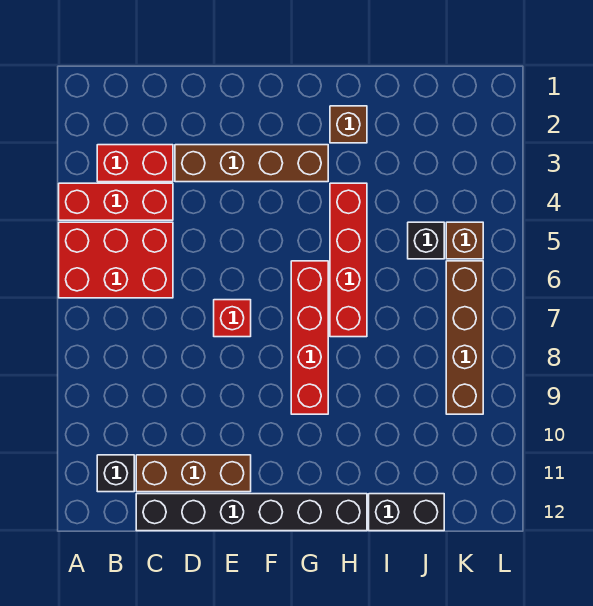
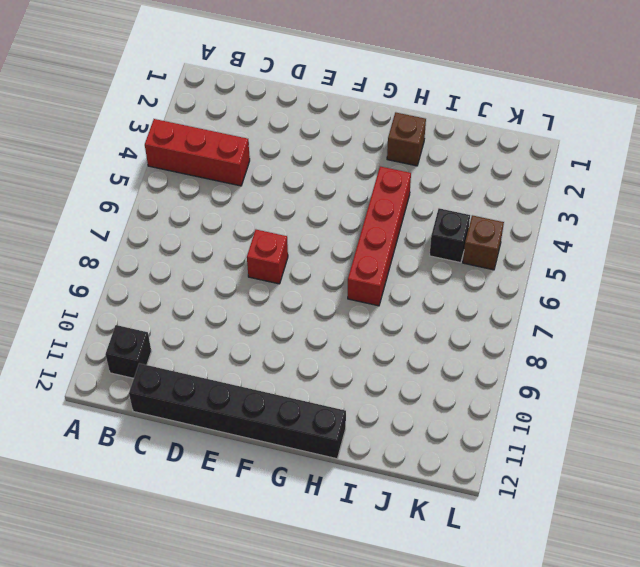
none -> red brick A5:C6 level 1
none -> red brick B3:C3 level 1
none -> brown brick C11:E11 level 1

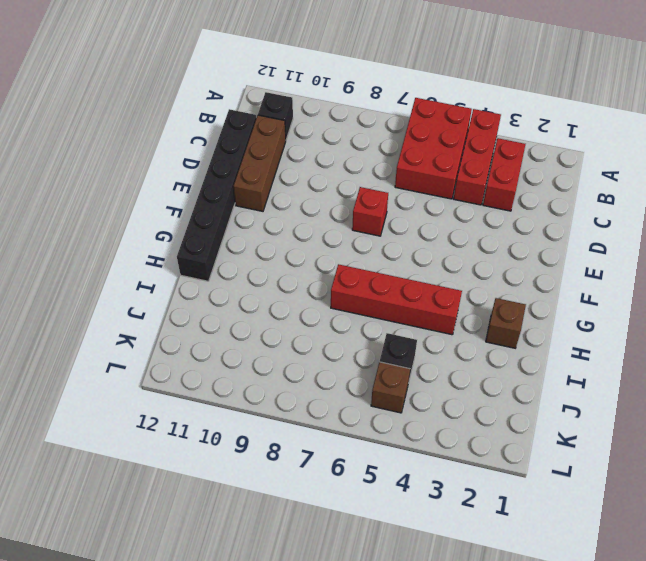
none -> brown brick D3:G3 level 1
none -> red brick G6:G9 level 1
none -> black brick I12:J12 level 1

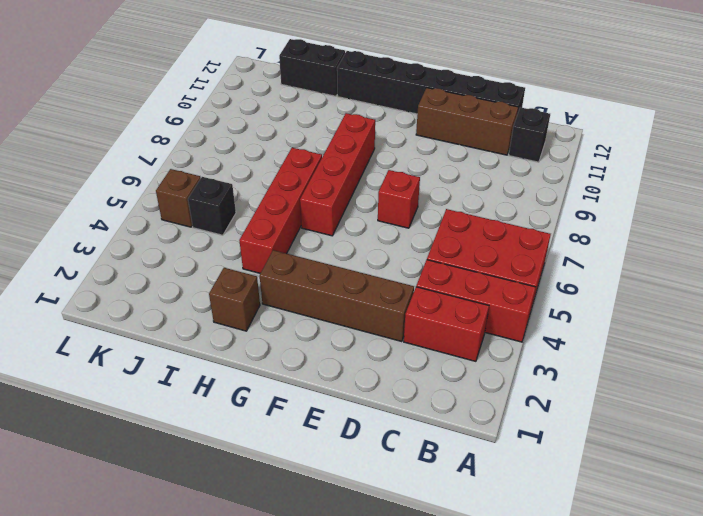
none -> brown brick K6:K9 level 1

